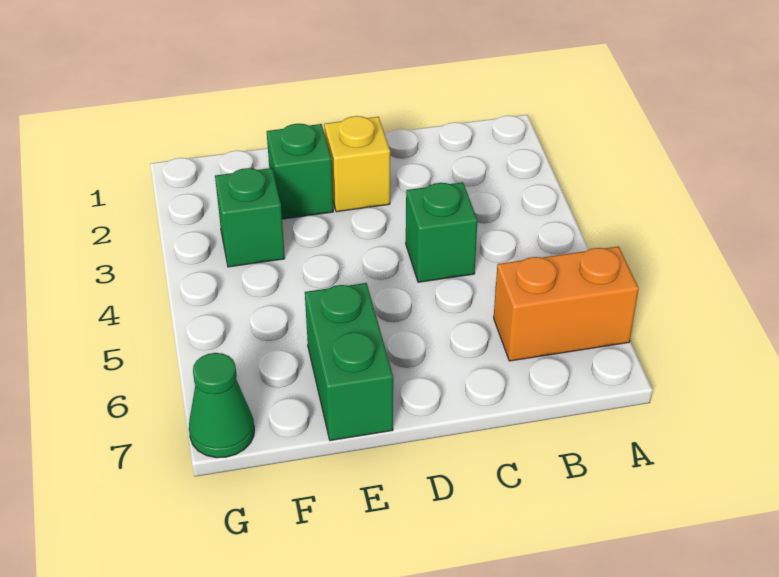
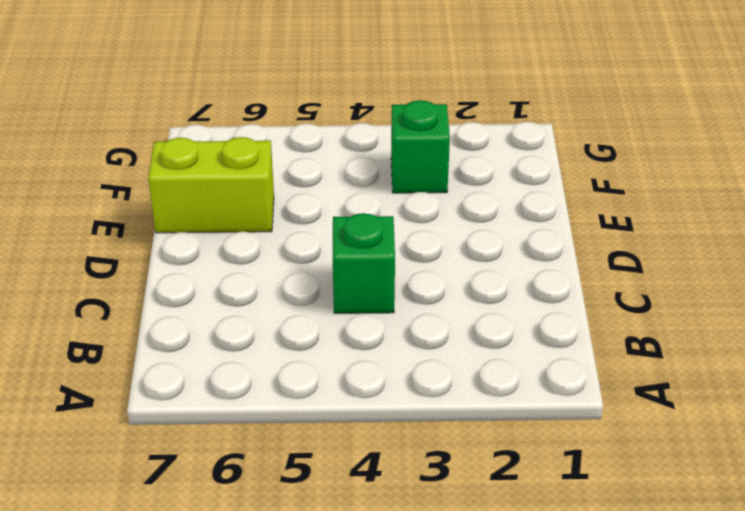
lime brick E6:E7 level 1 -> green brick E6:E7 level 1
none -> orange brick A6:B6 level 1
none -> yellow brick D2 level 1

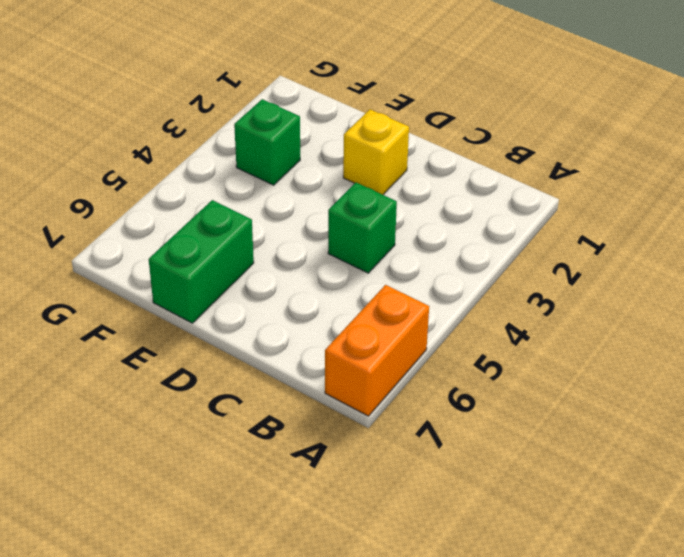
orange brick A6:A7 level 1 -> orange brick A6:B6 level 1
none -> green brick E2 level 1
none -> green cone G7 level 1

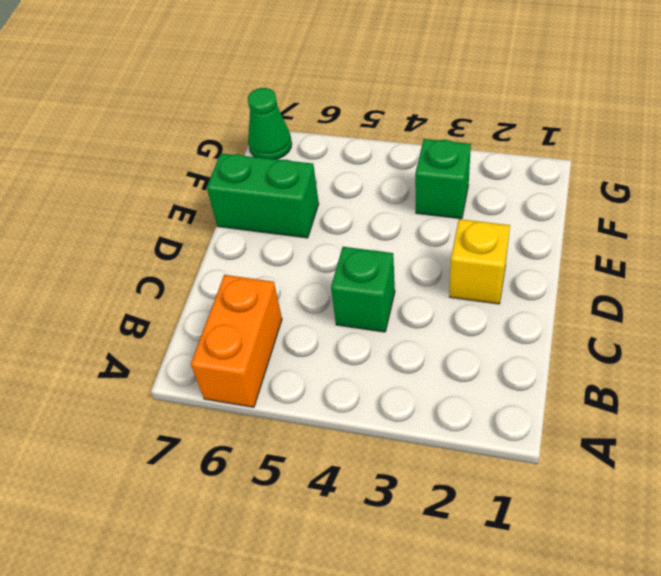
none -> green brick E2 level 1

